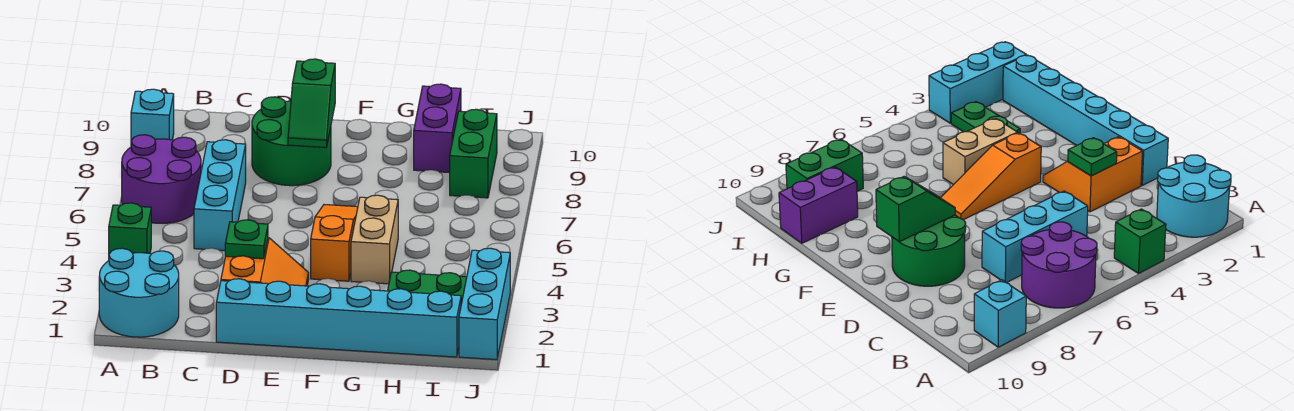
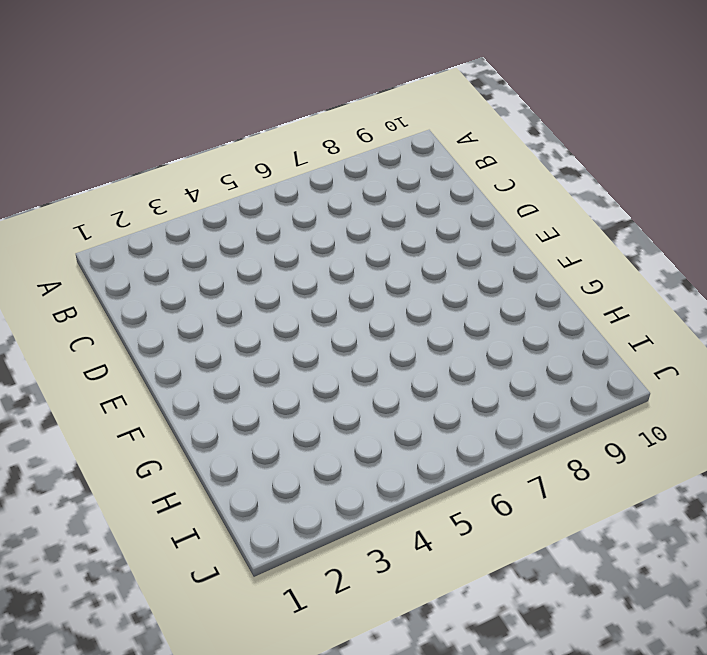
none -> cyan round brick A1:B2 level 1
none -> green brick A4 level 1
none -> purple round brick A6:B7 level 1

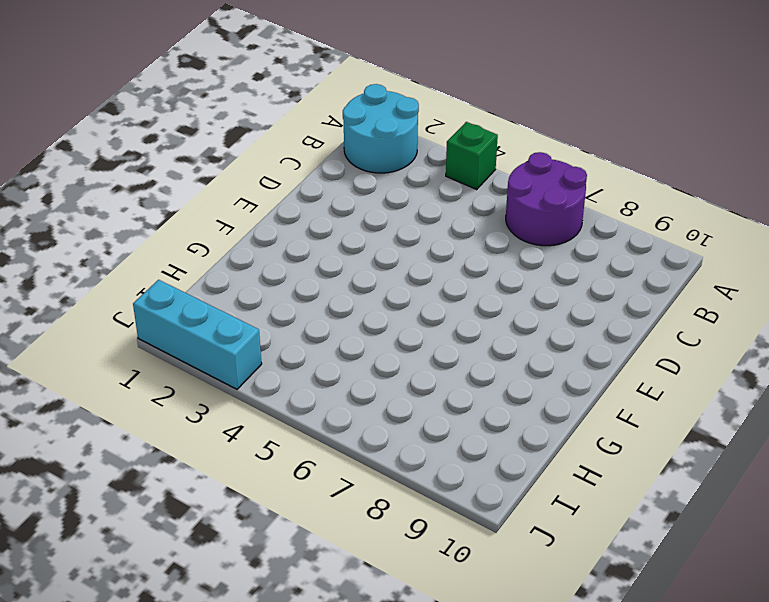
none -> cyan brick A9 level 1
none -> cyan brick C5:C7 level 1
none -> cyan brick D1:I1 level 1

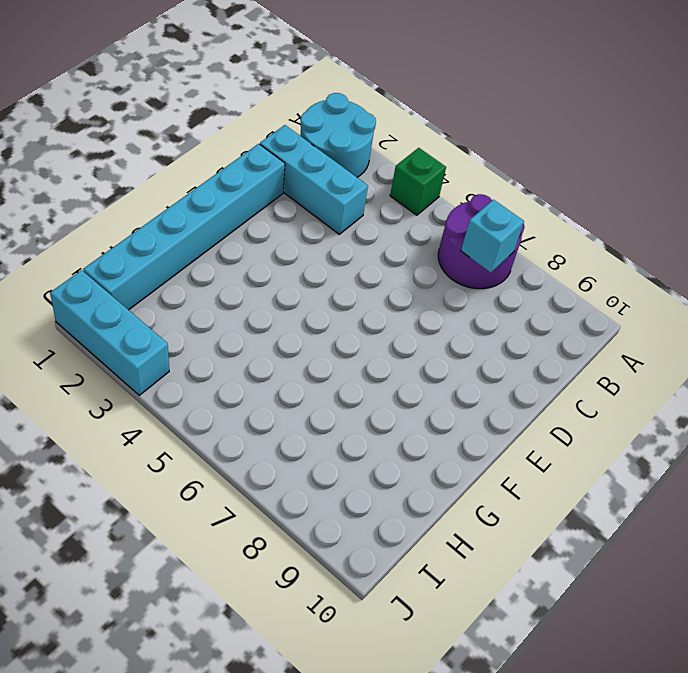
cyan brick B7 level 2 -> cyan brick A9 level 1
cyan brick C1:C3 level 1 -> cyan brick C5:C7 level 1
none -> orange slope D2:E3 level 1 top D
none -> green round brick D8:E9 level 1
none -> orange slope F4:F6 level 1 top 4

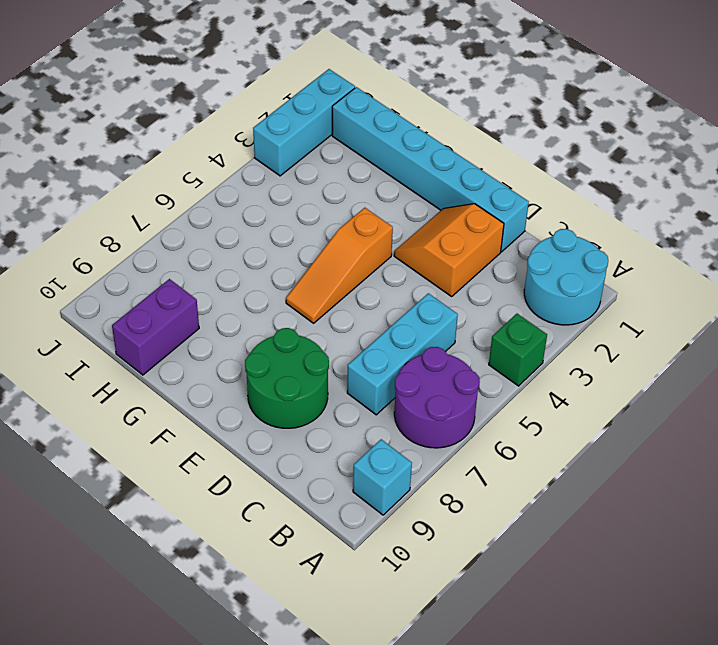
none -> tan brick G4:G5 level 1
none -> green plate H3:I3 level 1
none -> green brick I8:I9 level 1

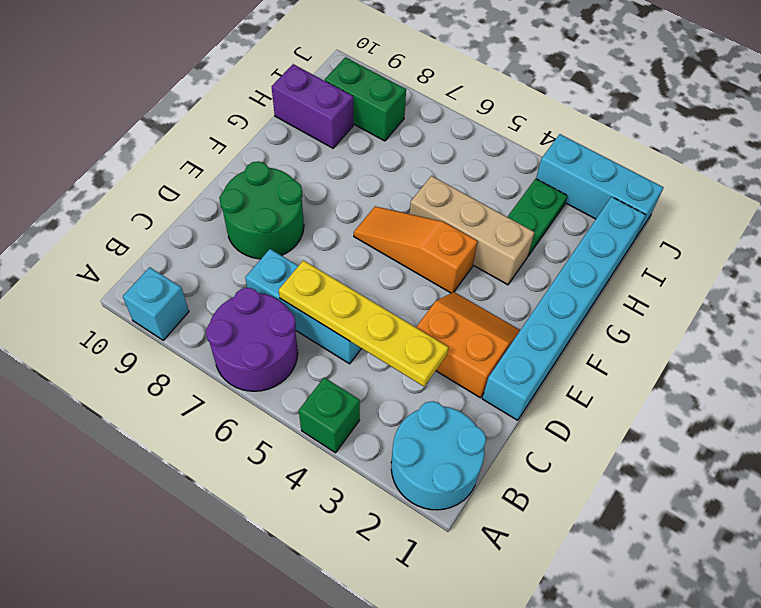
yellow plate C3:C6 level 2 -> none
tan brick G3:G5 level 1 -> tan brick G4:G5 level 1
none -> green plate D3 level 2
none -> green slope E8:E9 level 2 top 9

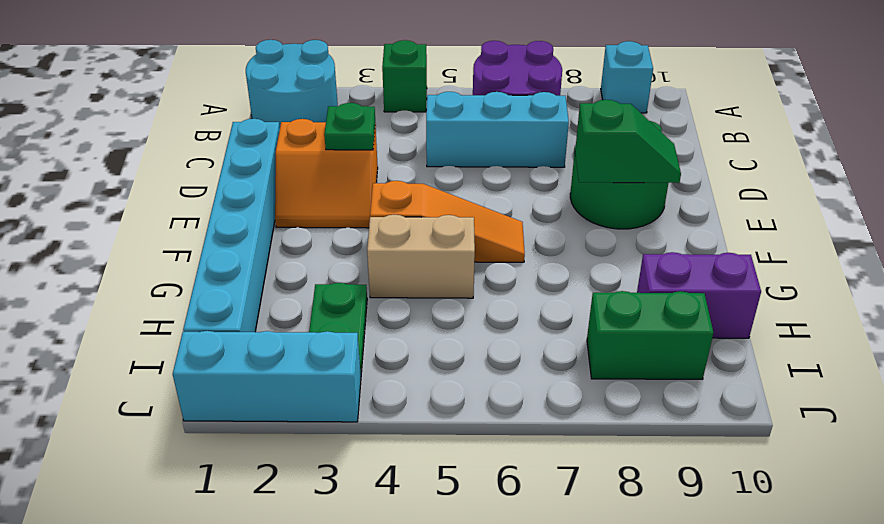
green slope E8:E9 level 2 top 8 -> green slope E8:E9 level 2 top 9

